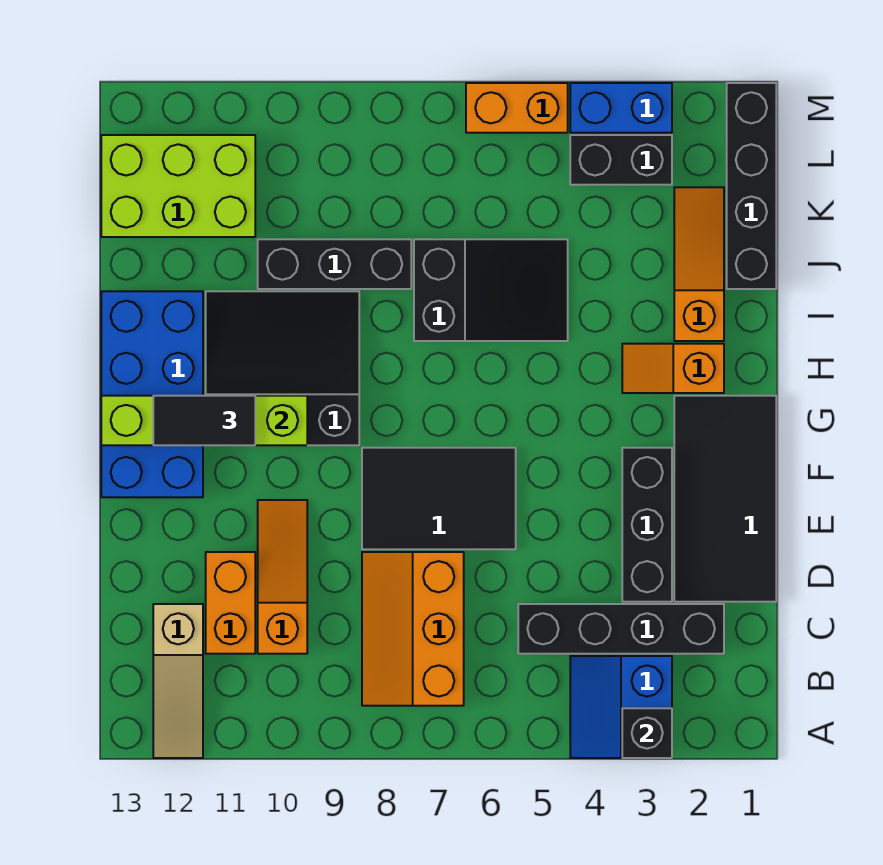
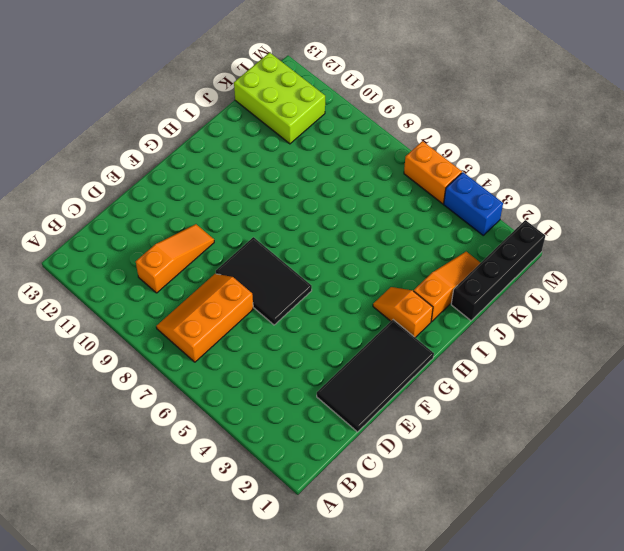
none -> blue slope A3:B4 level 1 top 3
none -> tan slope A12:C12 level 1 top C
none -> black brick C2:C5 level 1

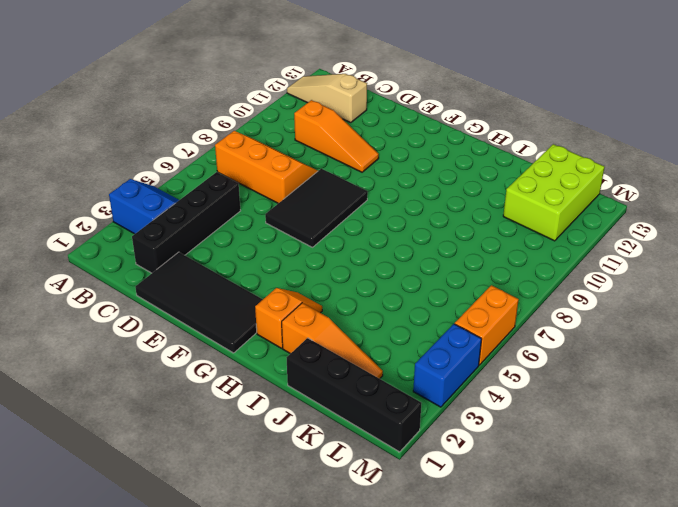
none -> orange brick C11:D11 level 1
none -> black brick D3:F3 level 1
none -> blue brick F12:I13 level 1

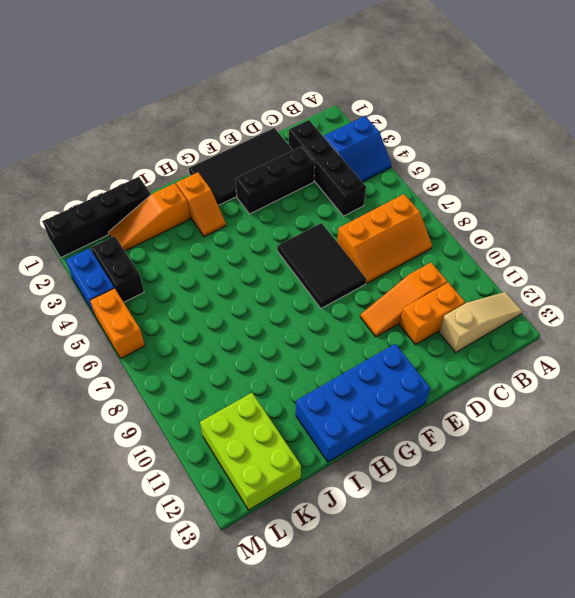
none -> black slope G9:I11 level 1 top G
none -> black slope I5:J7 level 1 top 7
none -> black brick J8:J10 level 1

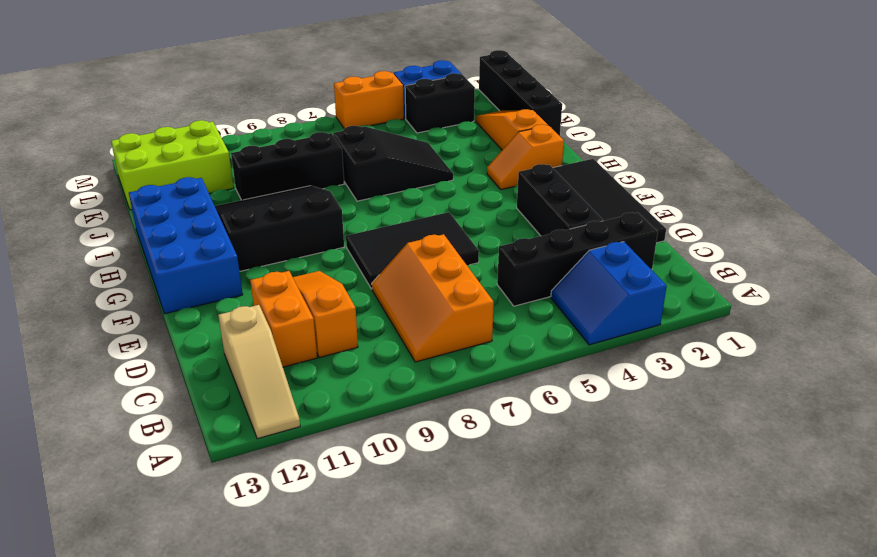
none -> black brick A3 level 2
none -> lime brick G10:G13 level 2
none -> black tile G11:G12 level 3

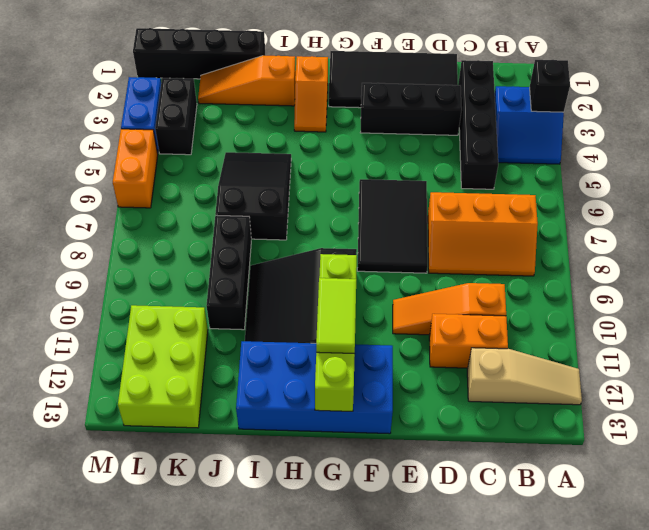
lime tile G11:G12 level 3 -> black tile G11:G12 level 3

